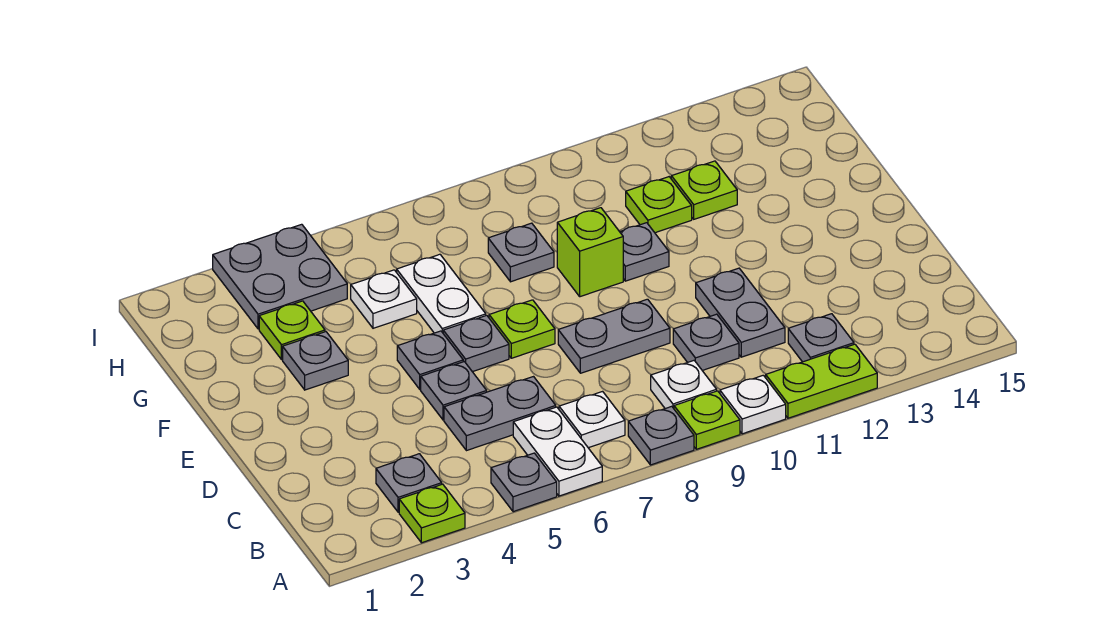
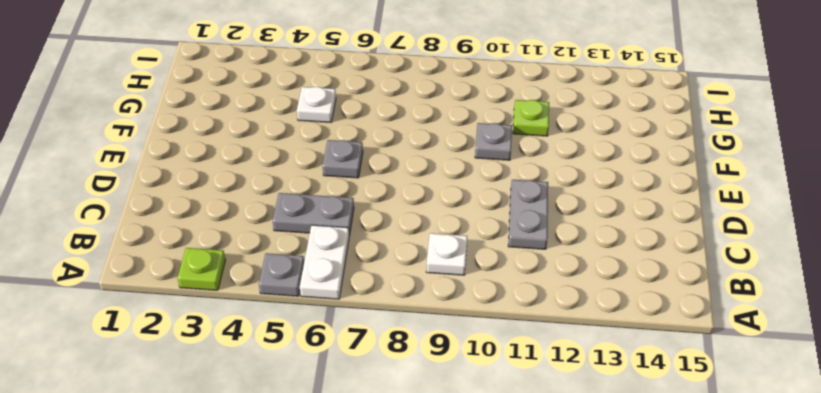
none -> grey plate A8 level 1
none -> lime plate A9 level 1
none -> white plate A10 level 1

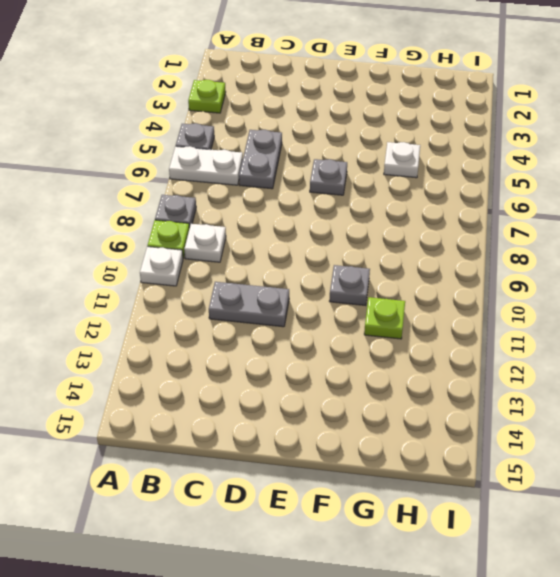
none -> lime plate A11:A12 level 1
none -> grey plate B3 level 1
none -> white plate B7 level 1

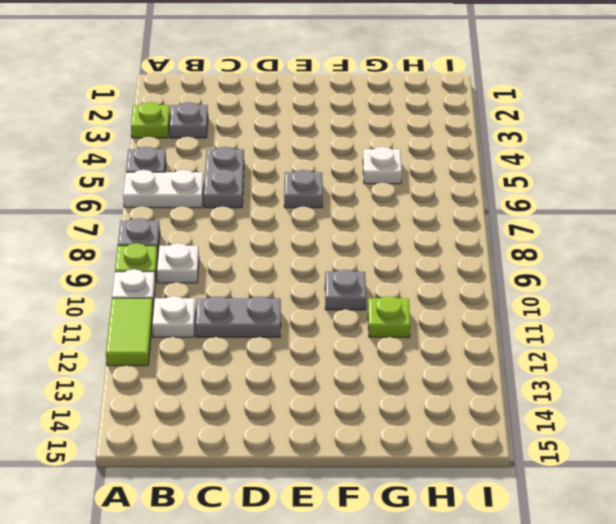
lime tile A11:A12 level 1 -> lime plate A11:A12 level 1
white plate B11 level 1 -> white plate B7 level 1
none -> grey plate B12 level 1
none -> grey plate C10 level 1
none -> grey plate D5 level 1

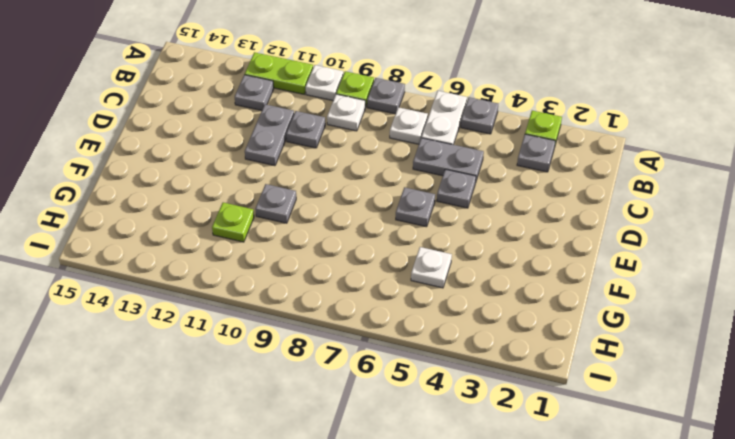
none -> grey plate D8:D9 level 1
none -> grey plate E5 level 1
none -> lime plate E7 level 1

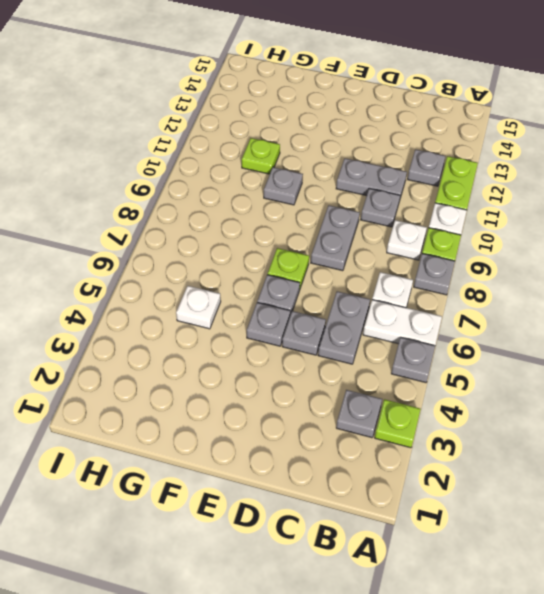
none -> grey plate F3 level 1
none -> white plate F6:G6 level 1
none -> lime brick F9 level 1

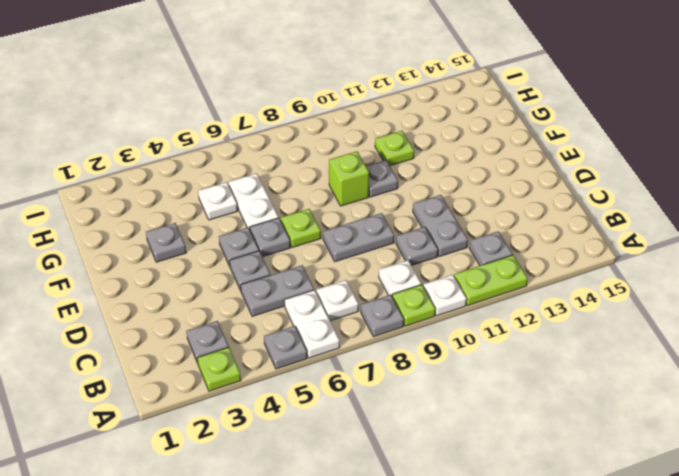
none -> lime plate G3 level 1
none -> grey plate G8 level 1
none -> lime plate G12 level 1

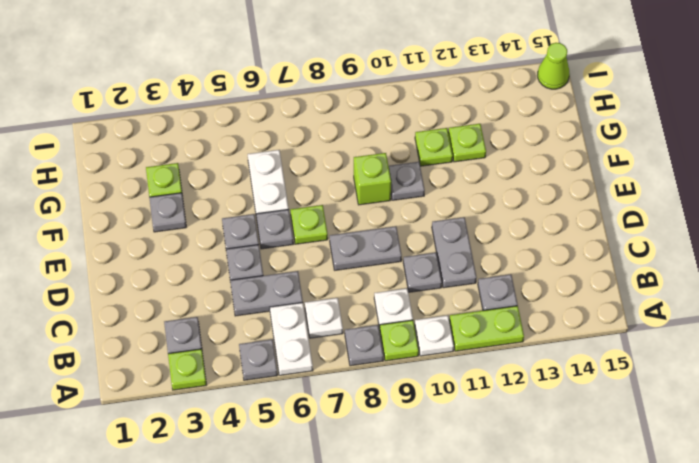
lime cone I15 level 1 -> none
none -> white plate G5 level 1
none -> grey plate G8 level 1
none -> grey plate H3:I4 level 1

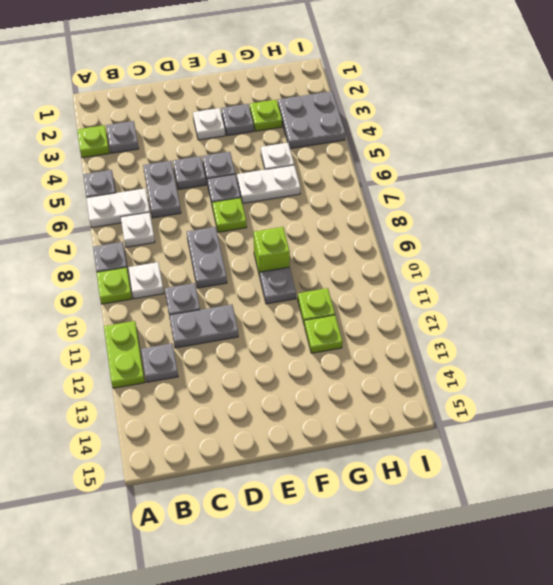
white plate E3 level 1 -> white plate A10 level 1
none -> grey plate G8 level 1

